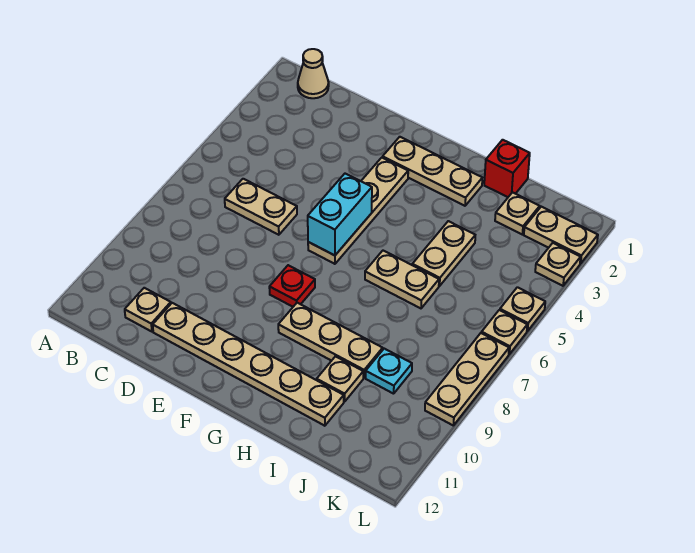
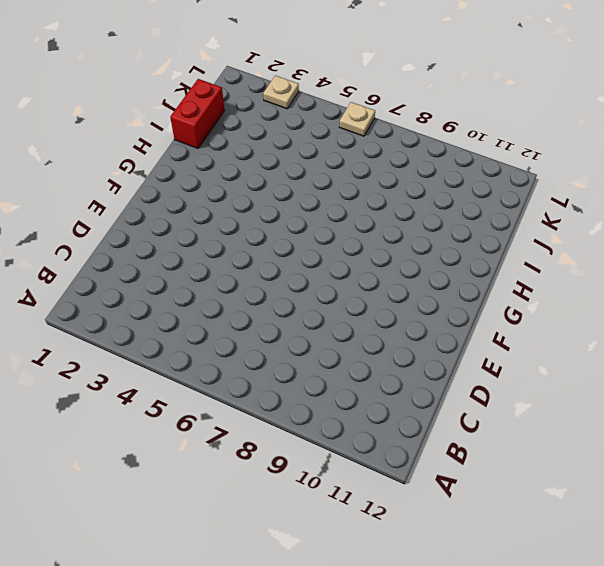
red brick I1:J1 level 1 -> red brick I1 level 1
none -> tan cone B1 level 1
none -> tan plate C6:D6 level 1
none -> tan plate C11 level 1

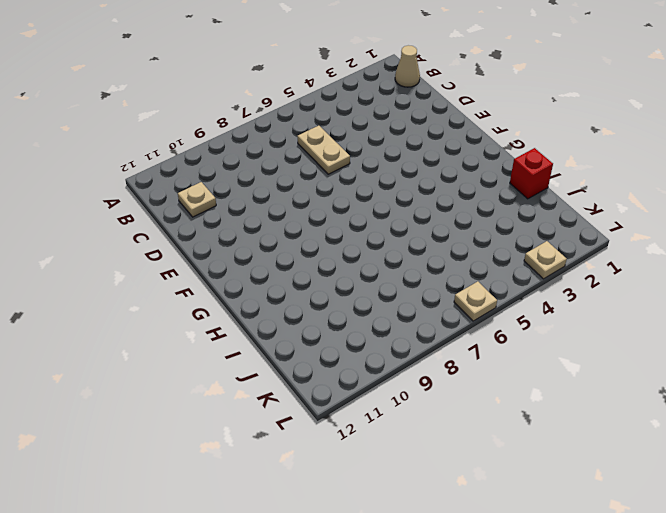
none -> tan plate D11:I11 level 1
none -> tan plate F2:H2 level 1
none -> tan plate F3:F6 level 1

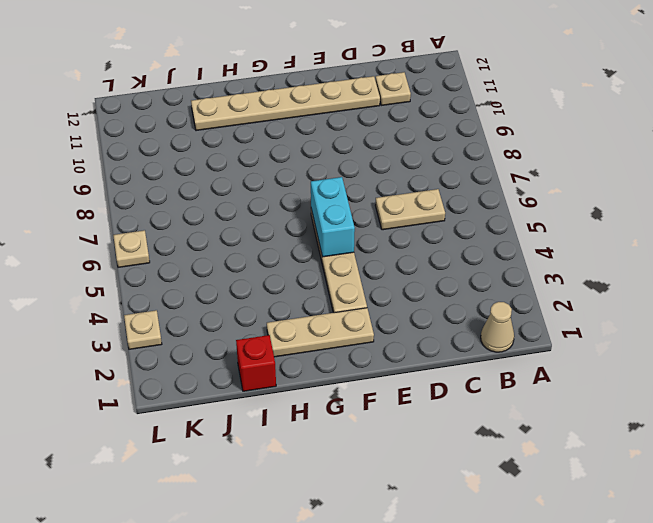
none -> red plate F8 level 1
none -> tan plate G9:I9 level 1
none -> tan plate H6:I6 level 1

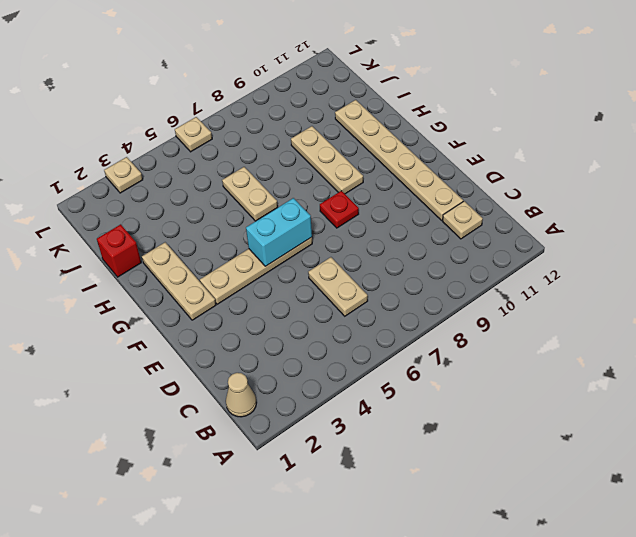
none -> tan plate I4:I5 level 1
none -> tan plate I10 level 1
none -> tan plate J2 level 1

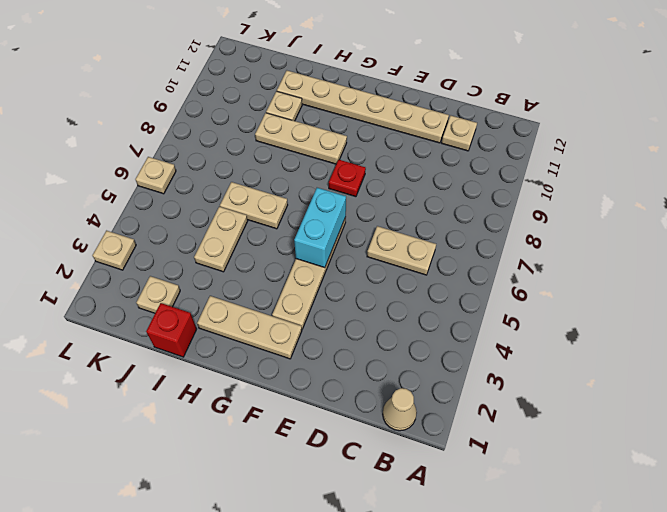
none -> cyan plate J9 level 1
none -> tan plate K2:L2 level 1
none -> tan plate L5 level 1

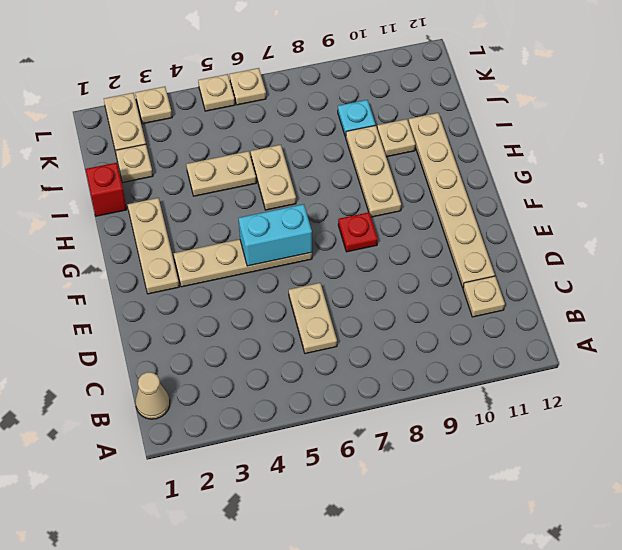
none -> tan plate L7:L9 level 1

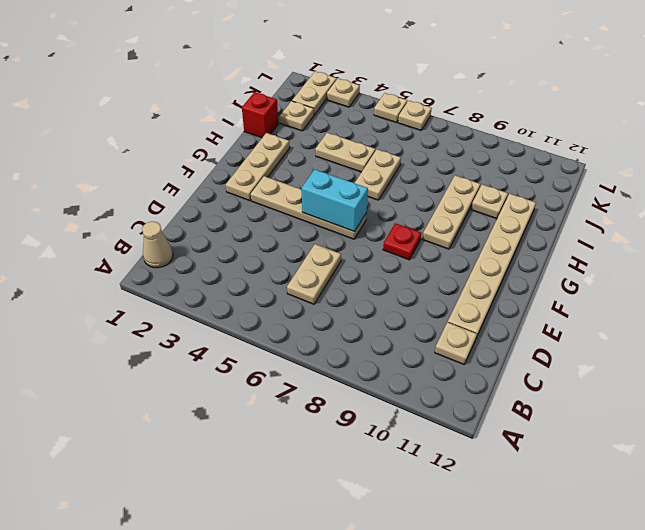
none -> cyan plate J9 level 1
none -> tan plate L7:L9 level 1

